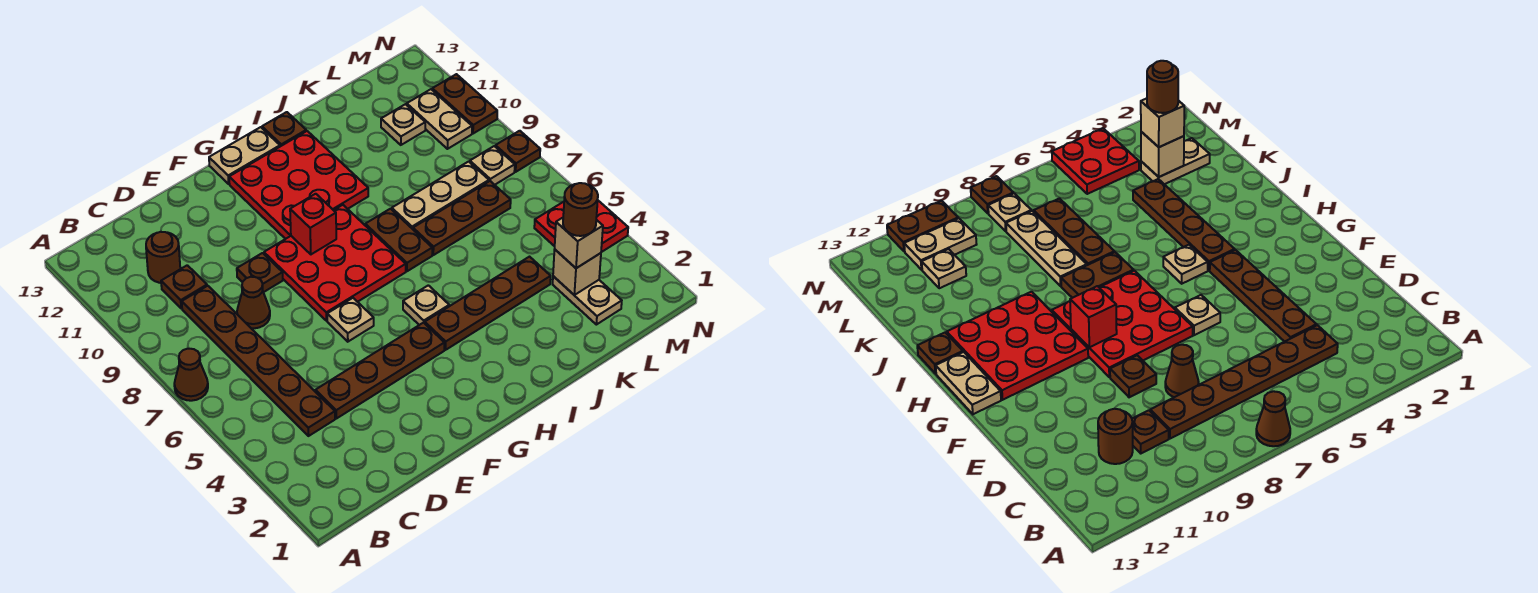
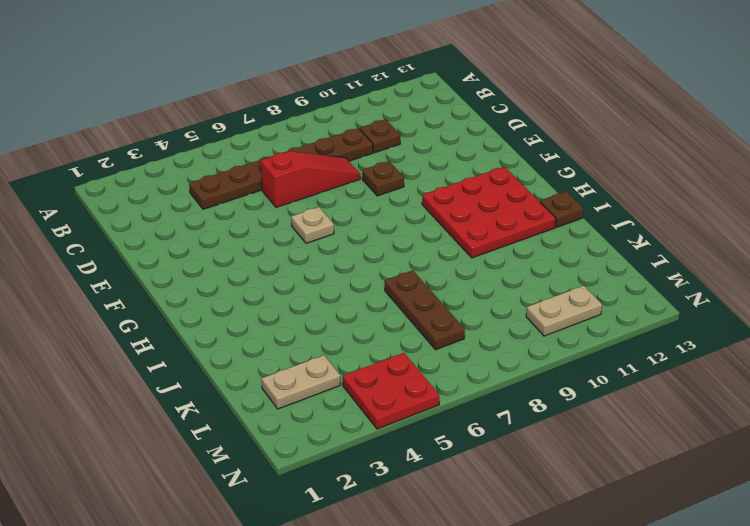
red slope D6:D8 level 1 top 6 -> brown cone D8 level 1
none -> brown cone A7 level 1
none -> brown round brick C11 level 1
none -> brown plate D4:G4 level 1

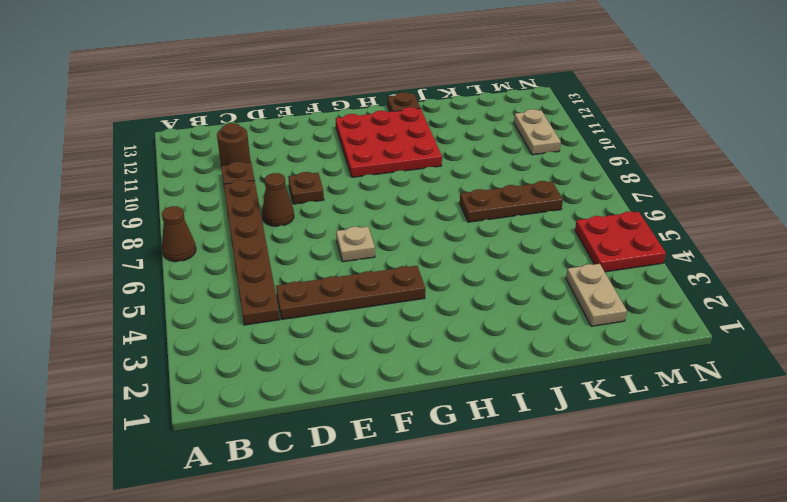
none -> red plate F7:H9 level 1
none -> tan plate G13:H13 level 1
none -> brown plate H4:K4 level 1

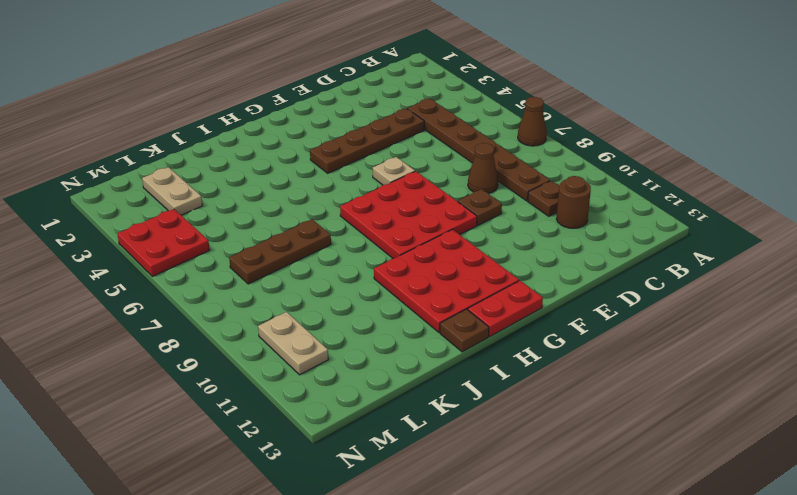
red plate G13:H13 level 1 -> tan plate G13:H13 level 1
none -> brown plate H4:K4 level 1
none -> tan plate H5 level 1
none -> brown plate I7:I8 level 1

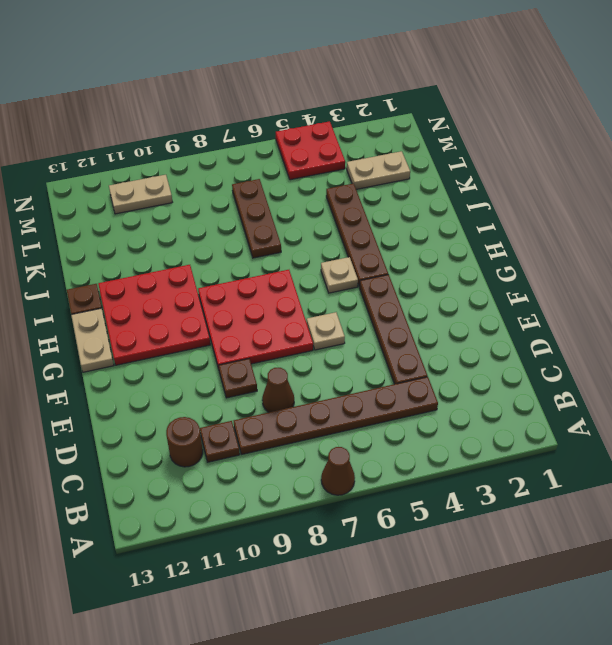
none -> brown plate I7:I8 level 1
none -> tan plate J8:L8 level 1
none -> tan plate L11 level 1

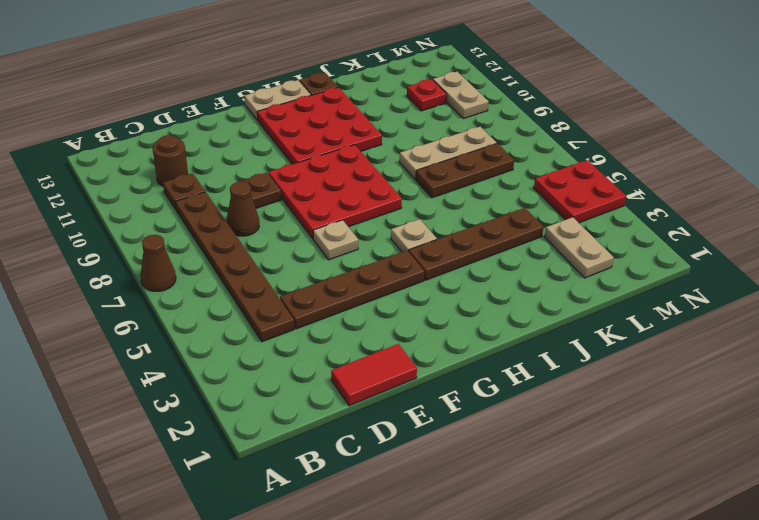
red tile D1:E1 level 1 -> none
red plate L11 level 1 -> tan plate L11 level 1
none -> brown plate I7:I8 level 1
none -> tan plate M8 level 1
none -> brown plate N8 level 1

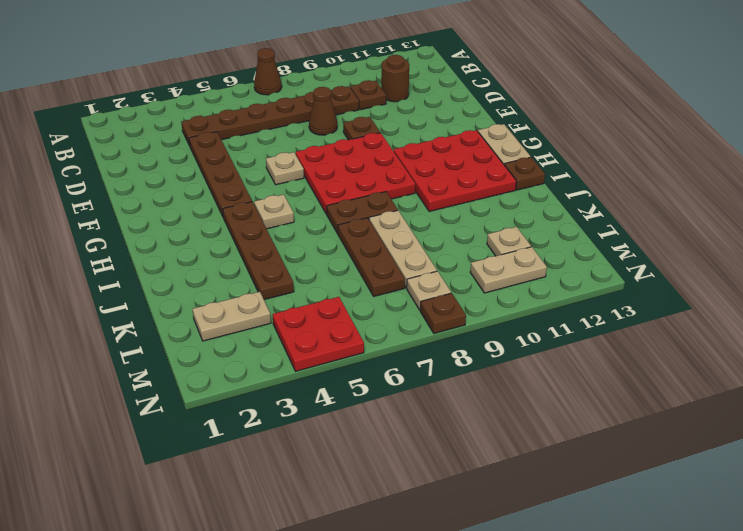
none -> brown plate N10:N11 level 1
none -> red brick G9 level 2
none -> tan brick L3 level 2

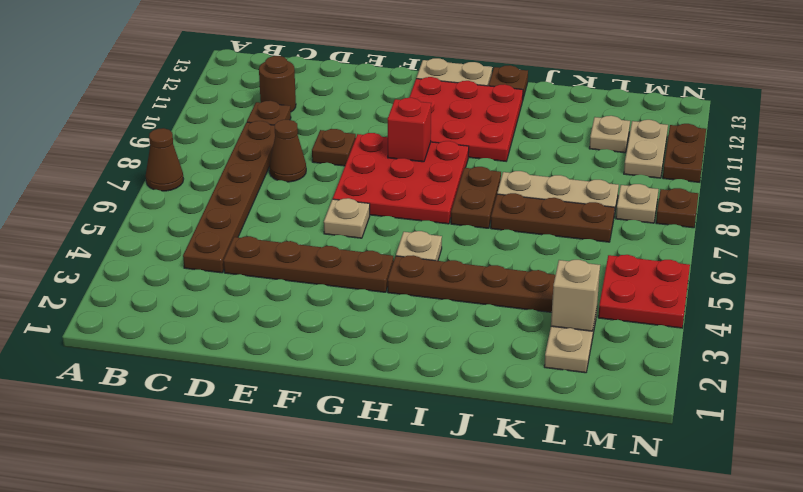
none -> tan brick L3 level 3
none -> brown round brick L3 level 4

